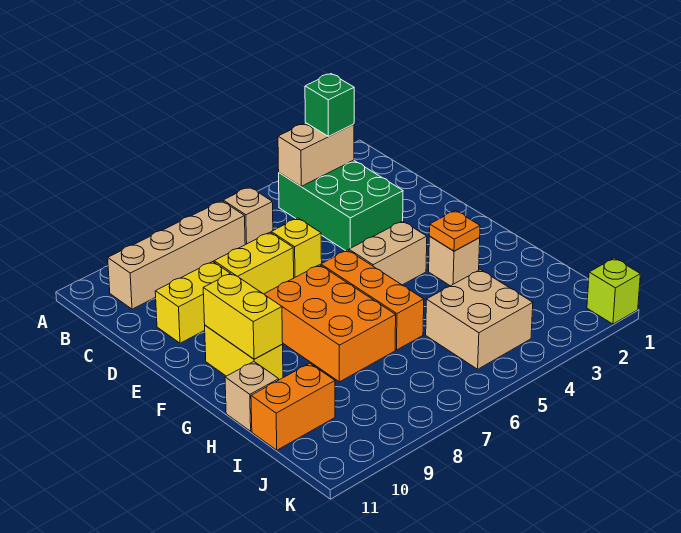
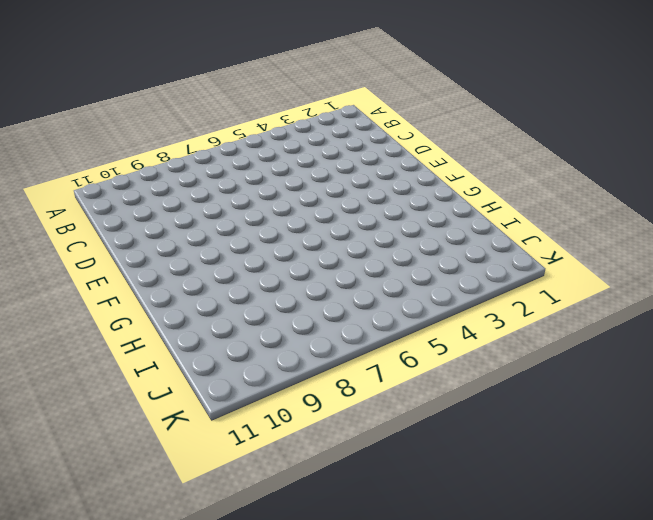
none -> green brick B3:D4 level 1
none -> tan brick B6 level 1
none -> tan brick B7:B10 level 1

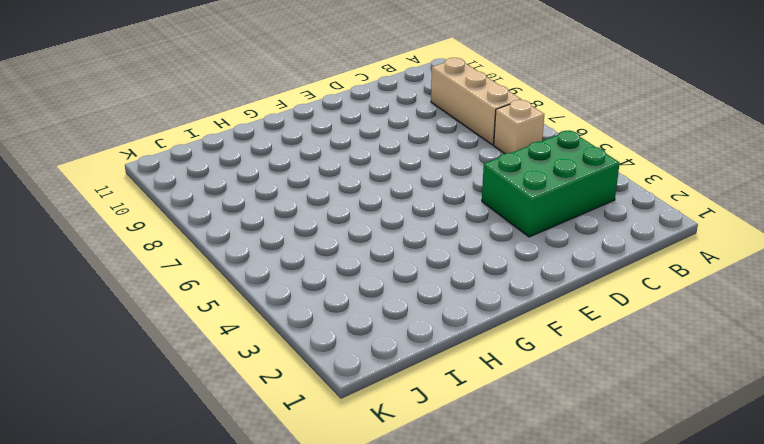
tan brick B7:B9 level 1 -> tan brick B7:B10 level 1
none -> yellow brick D6 level 1
none -> yellow brick D7:D8 level 1
none -> yellow brick D9:D10 level 1

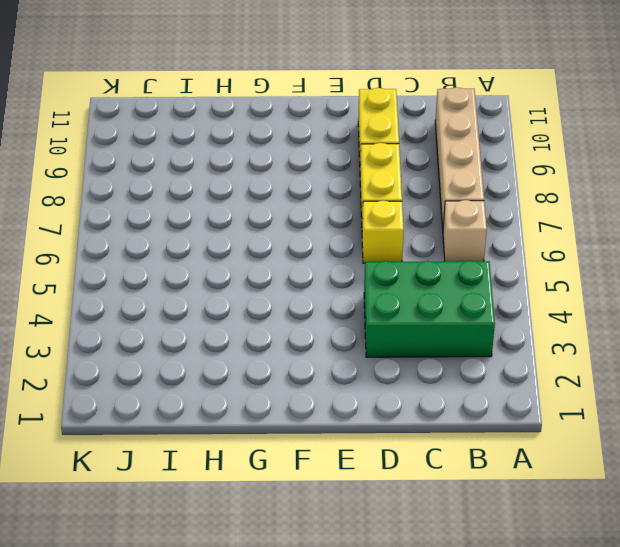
none -> tan brick F4:F5 level 1
none -> orange brick F6:H6 level 1
none -> orange brick F7:H8 level 1

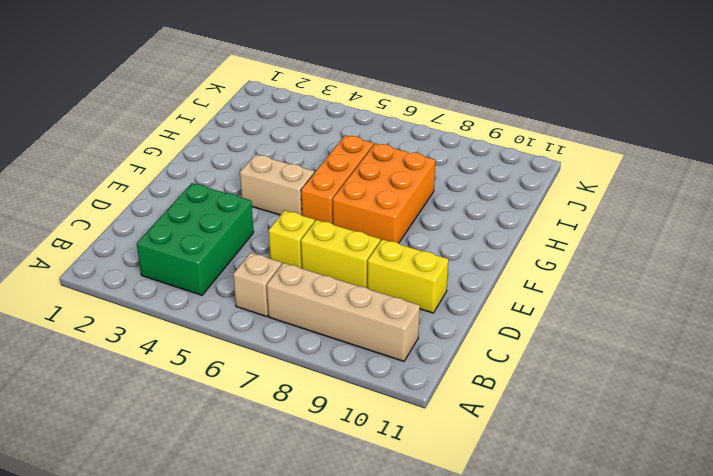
none -> yellow brick F10:G10 level 1
none -> tan brick G3 level 1
none -> tan brick H11 level 1

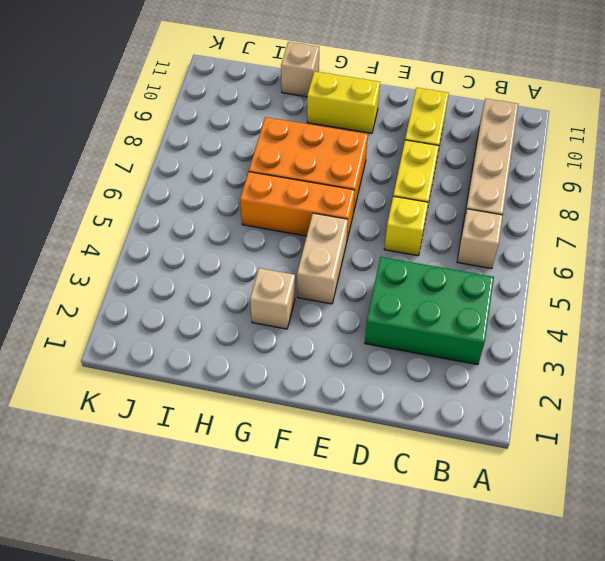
none -> tan brick I4:J5 level 1
none -> orange brick I10:I11 level 1
none -> lime brick K1 level 1

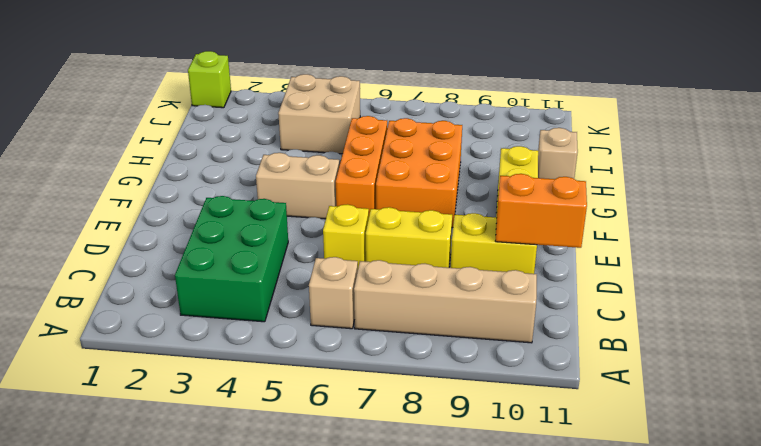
orange brick D10:D11 level 2 -> orange brick I10:I11 level 1
none -> tan brick G3 level 1
none -> tan brick B3:B4 level 2
none -> yellow brick F10:G10 level 2

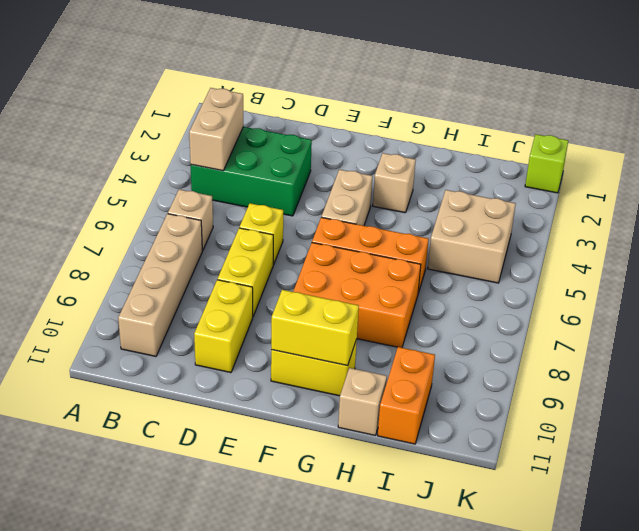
none -> orange plate G3 level 2
none -> green brick B3 level 3

